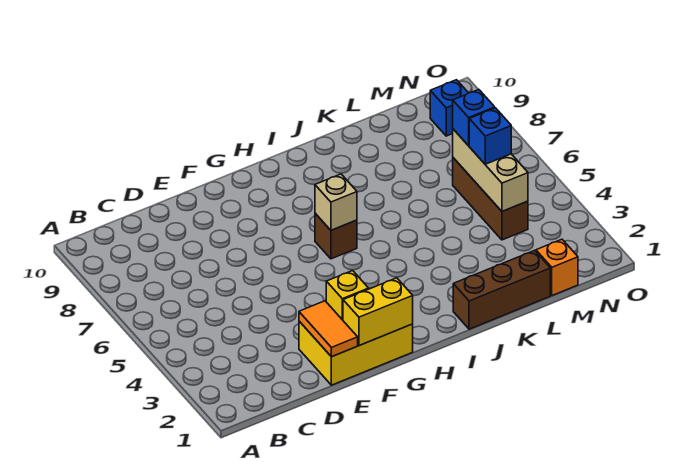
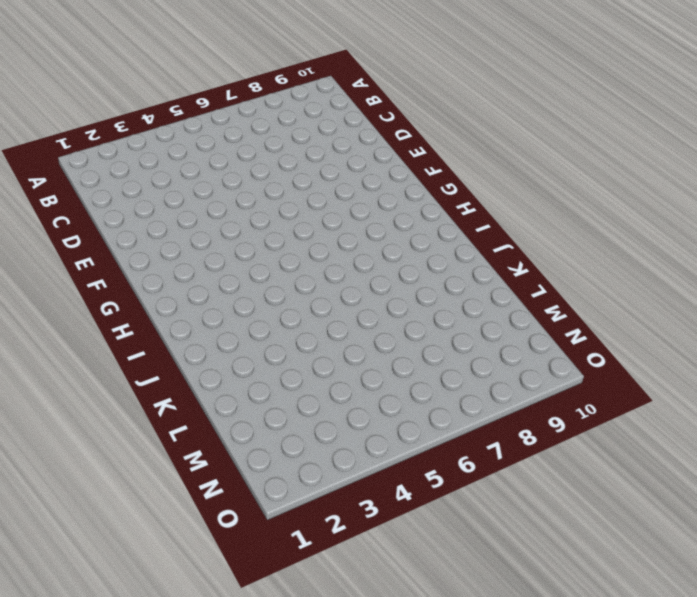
none -> yellow brick E1:G2 level 1
none -> brown brick H6 level 1
none -> brown brick J1:L1 level 1

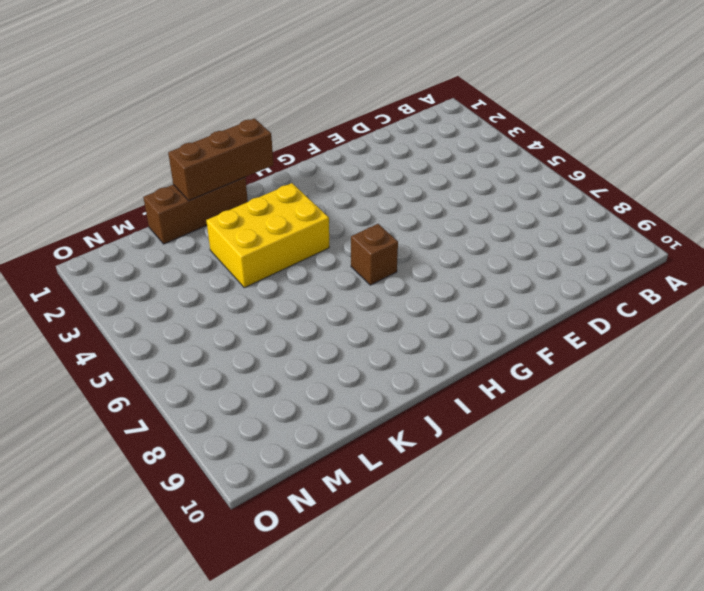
brown brick I1:K1 level 2 -> brown brick M4:M6 level 1
yellow brick I3:K4 level 1 -> yellow brick E1:G2 level 1
none -> orange brick M1 level 1
none -> blue brick N9 level 1
none -> orange tile E1:E2 level 2

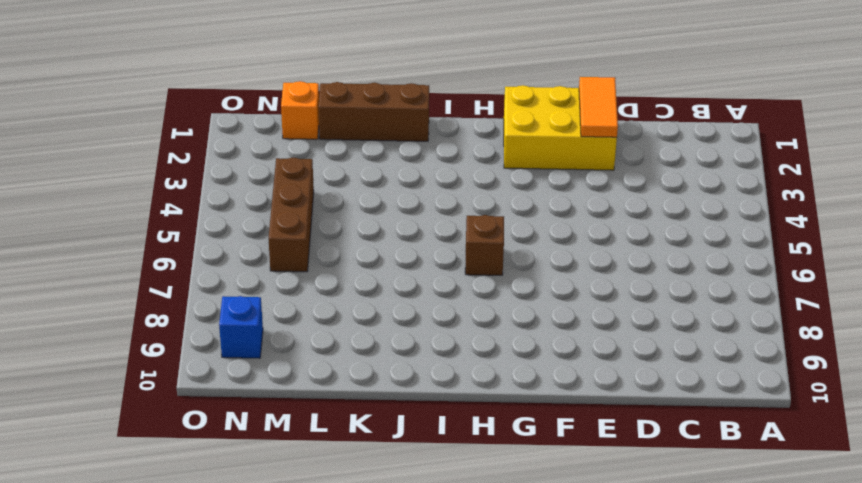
none -> yellow brick F1:G1 level 2
none -> yellow brick F2 level 2
none -> tan brick H6 level 2

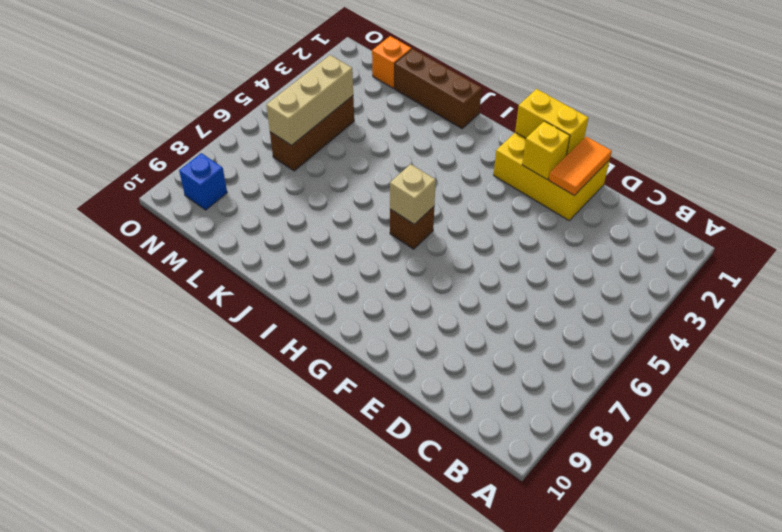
none -> blue brick M5 level 3
none -> blue brick M6 level 3

